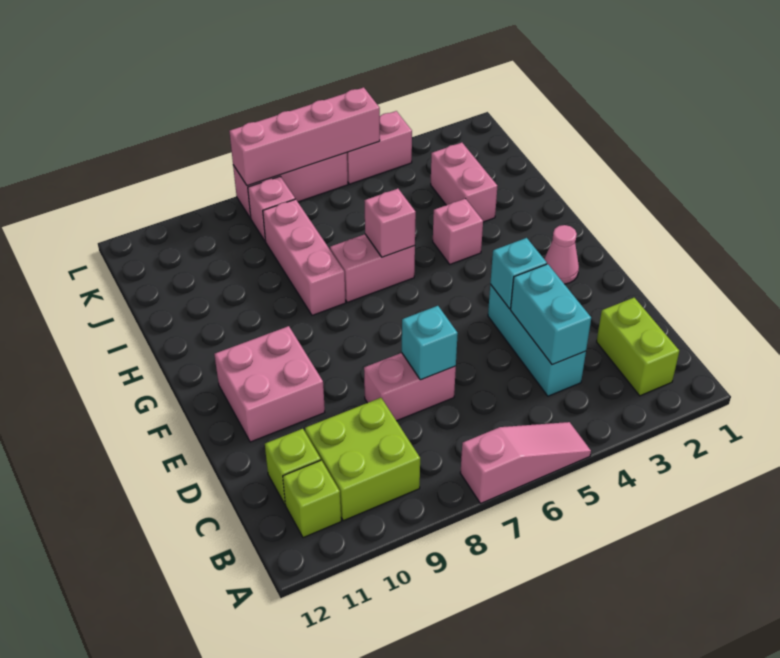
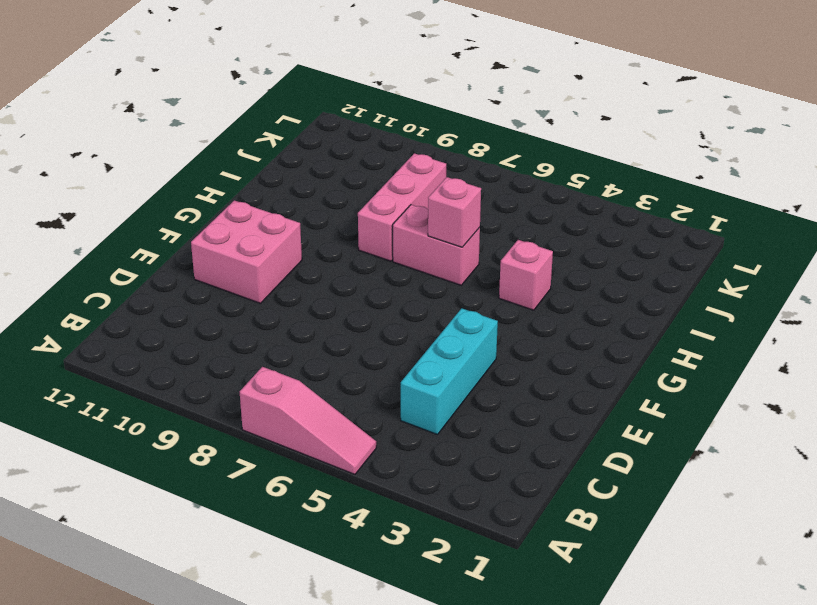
none -> lime brick B2:C2 level 1
none -> lime brick B9:C10 level 1
none -> lime brick B11 level 1

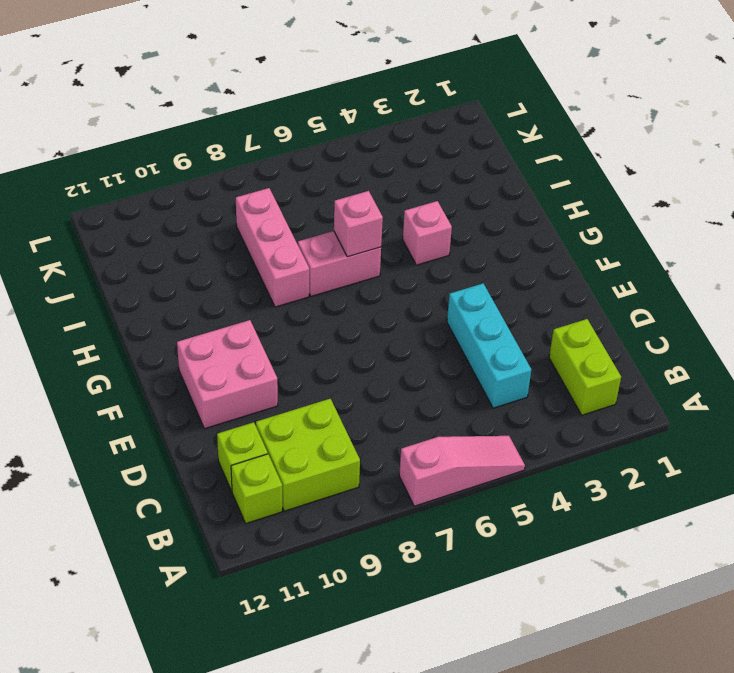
none -> pink brick D7:D8 level 1
none -> pink cone F2 level 1
none -> pink brick I3:J3 level 1

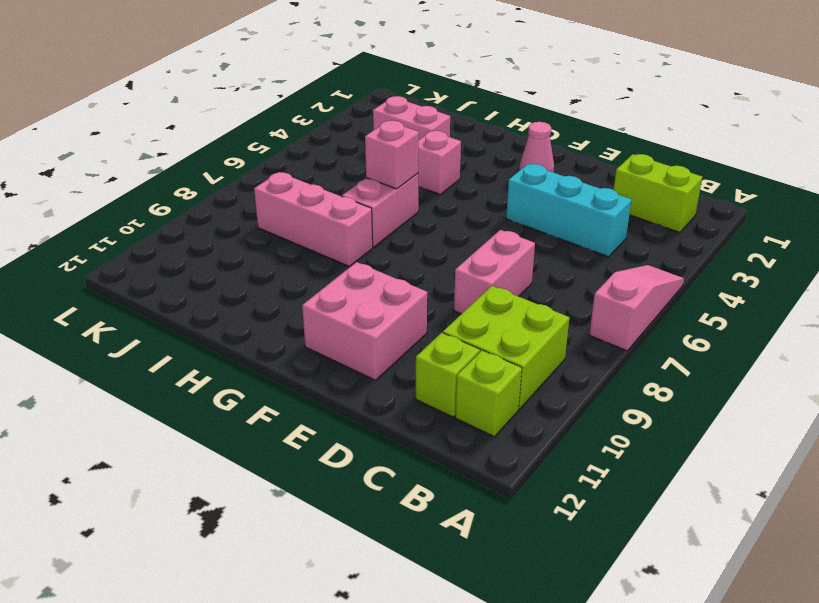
none -> pink brick K8 level 1
none -> pink brick L4:L5 level 1
none -> pink brick L6:L8 level 1

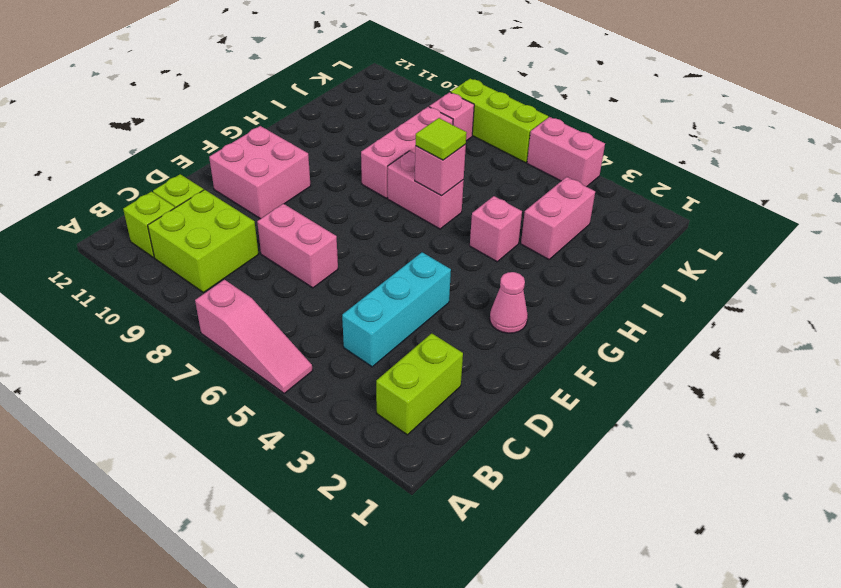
lime tile H6 level 3 -> none
lime brick L6:L8 level 1 -> pink brick L6:L8 level 1
none -> cyan brick C4:D4 level 2
none -> cyan brick D7 level 2
none -> cyan brick E4 level 2

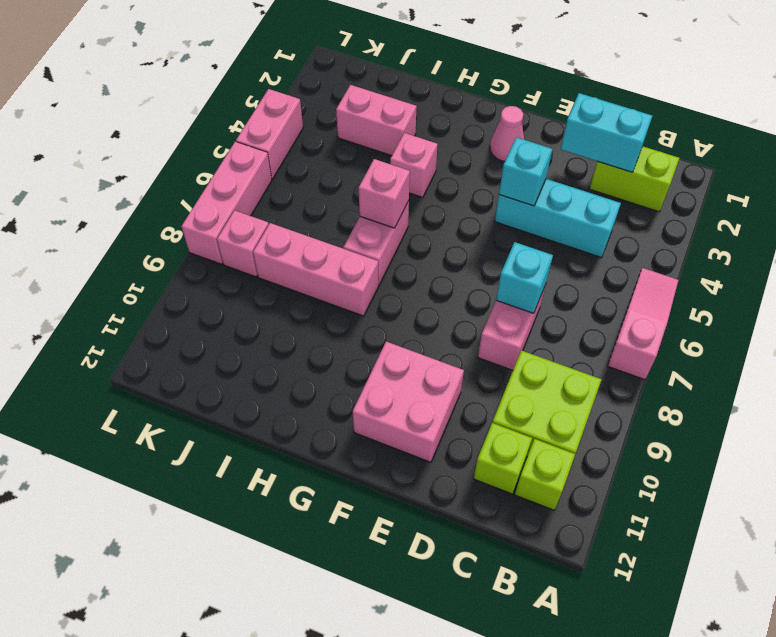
cyan brick C2:D2 level 2 -> cyan brick C4:D4 level 2
none -> pink brick L5:L8 level 2

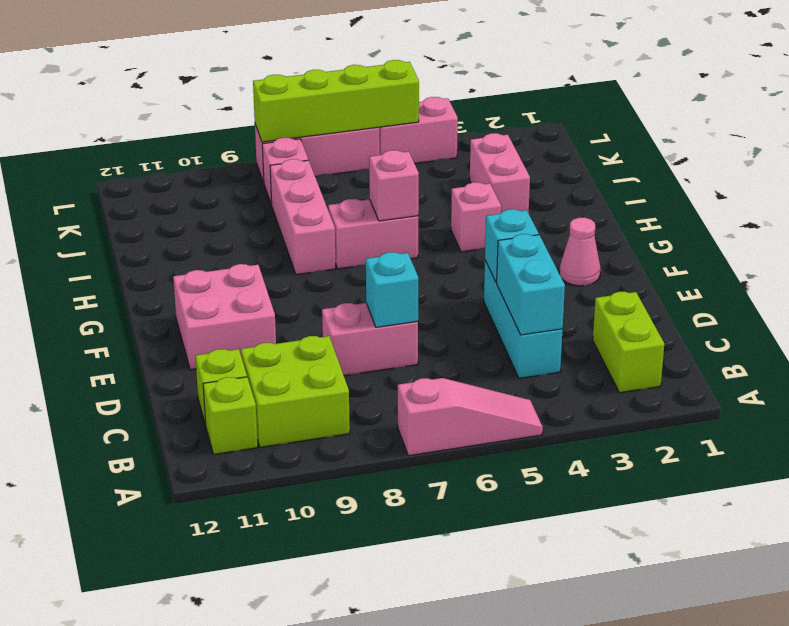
lime brick L5:L8 level 2 -> pink brick L5:L8 level 2

